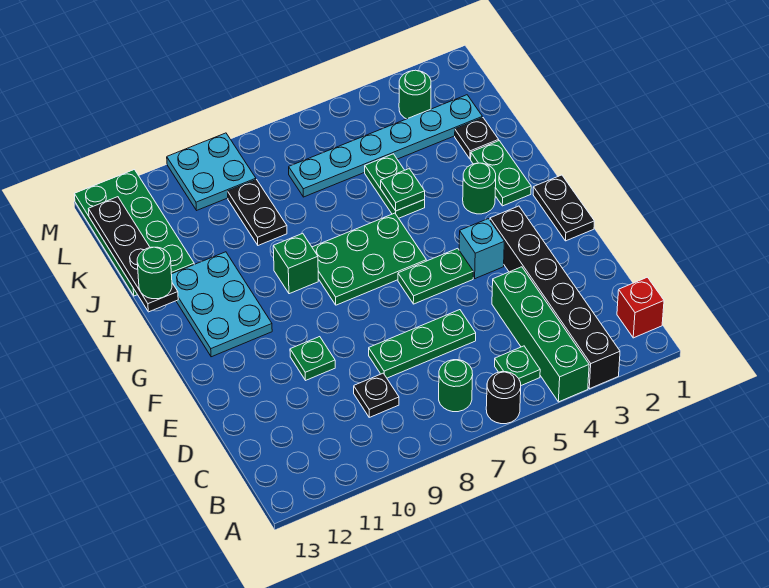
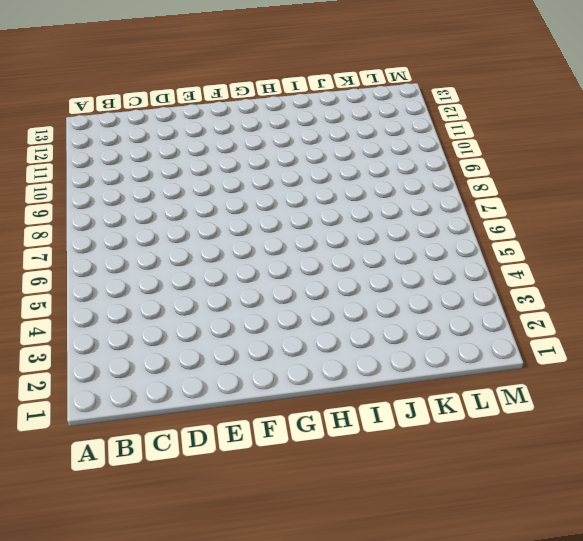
none -> black brick A3:F3 level 1
none -> green brick A4:D4 level 1
none -> black round brick A6 level 1

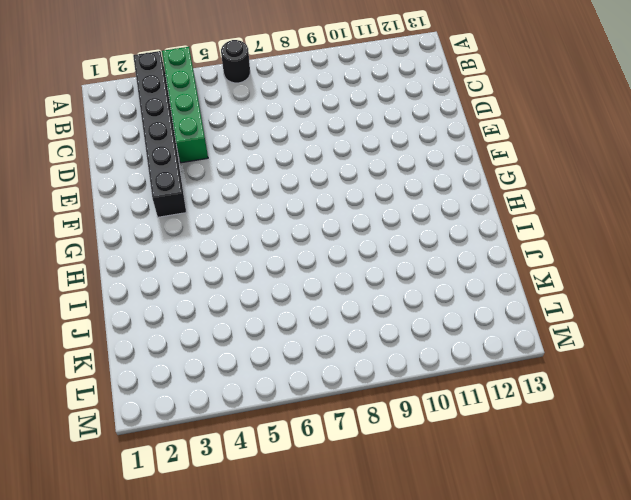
none -> red brick B1 level 1
none -> green plate B5 level 1
none -> green round brick B7 level 1

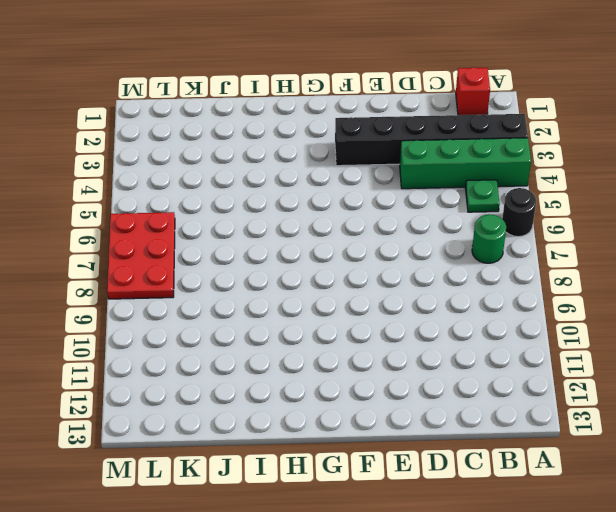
red plate L6:M8 level 1 -> none
none -> black plate C9 level 1
none -> green plate D6:D8 level 1
none -> green plate E10 level 1

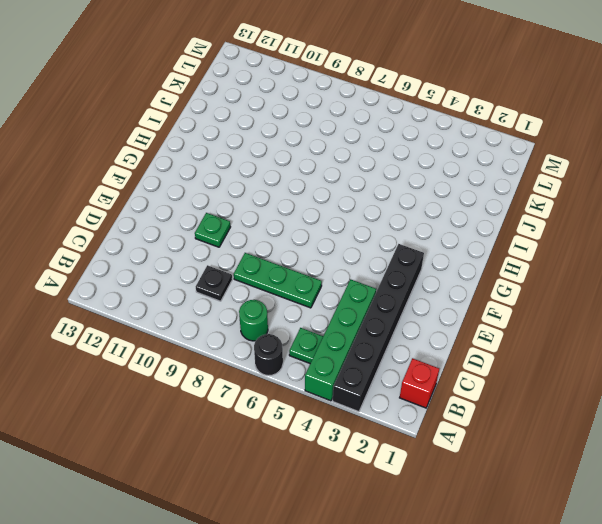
none -> black plate F1:G1 level 1
none -> cyan brick F4 level 1
none -> green plate F5:F6 level 1

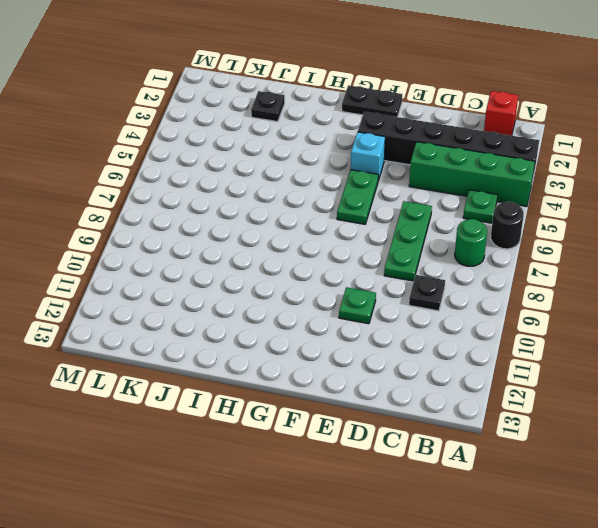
none -> green plate G6:H8 level 1
none -> cyan plate G11:I12 level 1
none -> green plate H2:I2 level 1

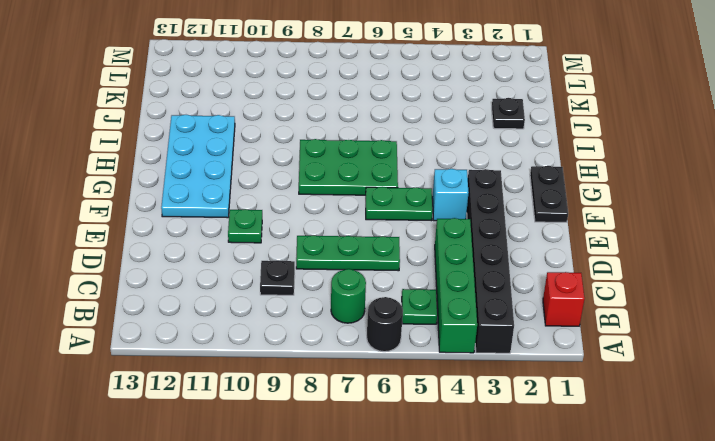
cyan plate F11:I12 level 1 -> cyan plate G11:I12 level 1
none -> green plate H2:I2 level 1
none -> green round brick H3 level 1
none -> green brick H9 level 1

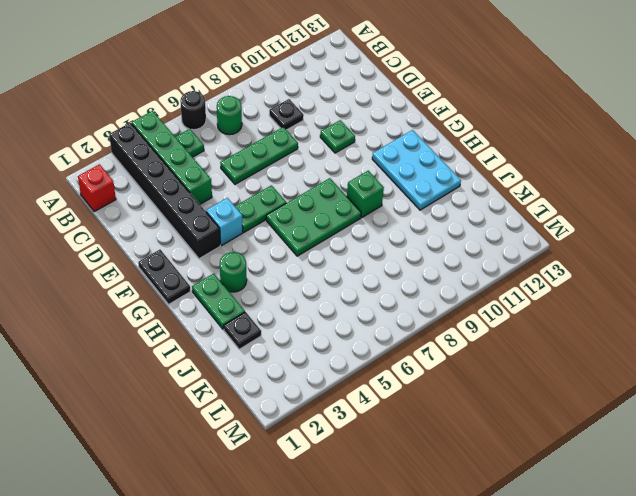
none -> green plate I5:J5 level 1
none -> black plate J9:K9 level 1
none -> green plate J12:M13 level 1

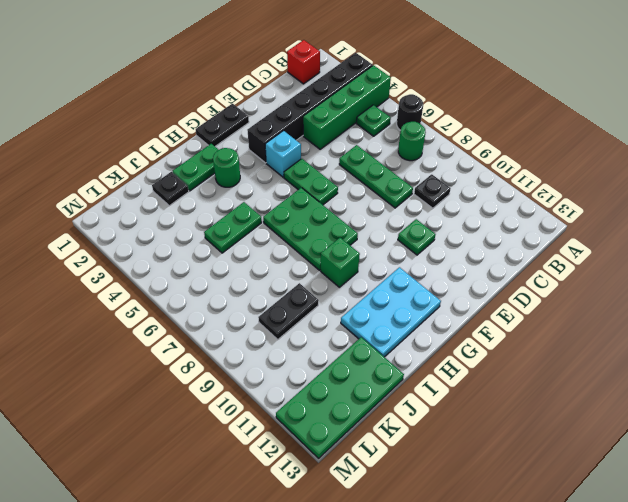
none -> cyan plate K2:K7 level 1
none -> green round brick L3 level 1
none -> cyan plate L9:M10 level 1

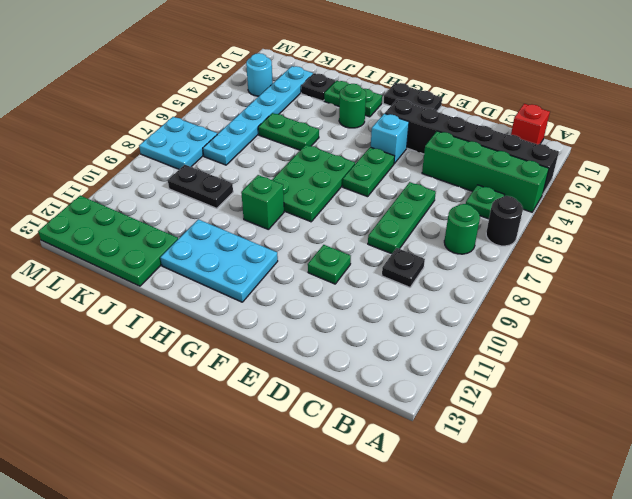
cyan round brick L3 level 1 -> green round brick L3 level 1
cyan plate L7:M8 level 1 -> cyan plate L9:M10 level 1
none -> green plate I5 level 2
none -> black plate I13:L13 level 2
none -> green round brick I13 level 3

